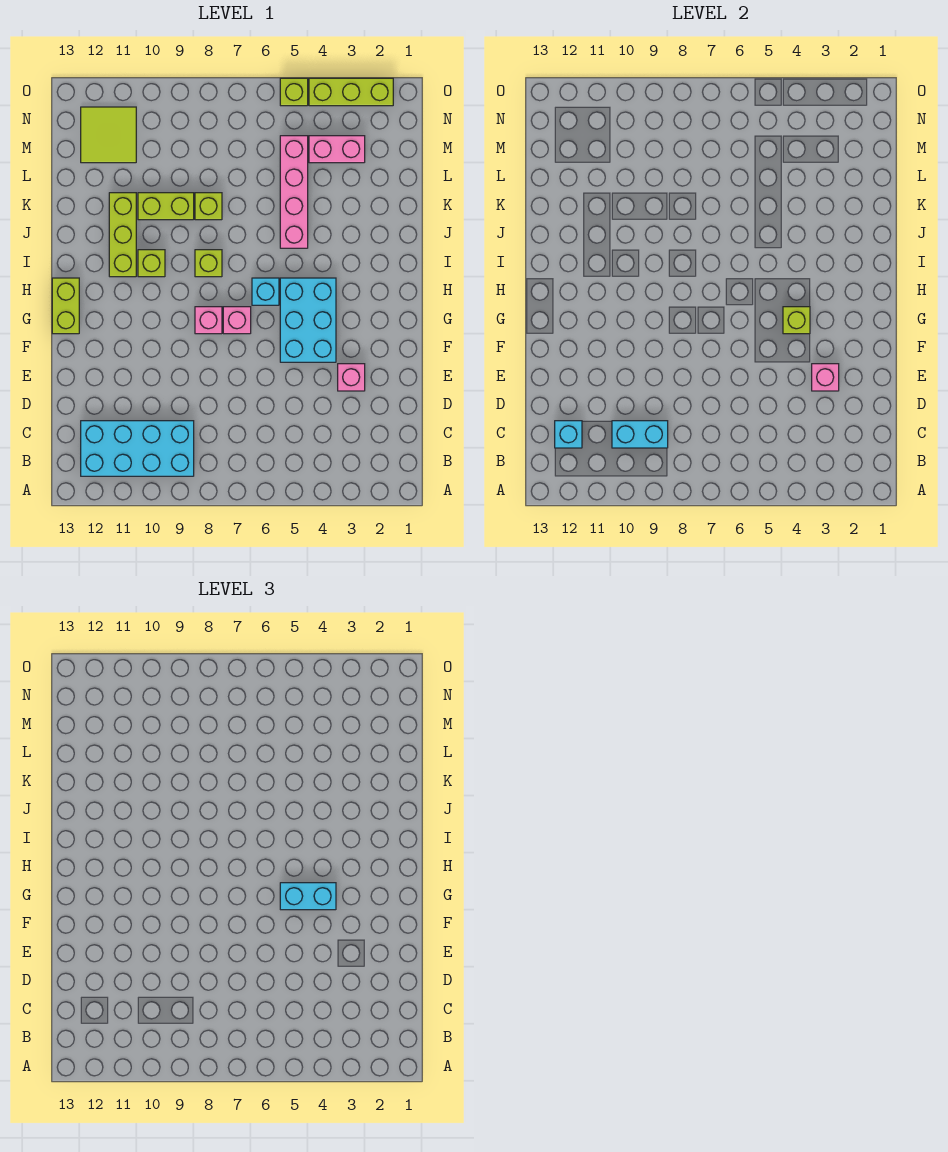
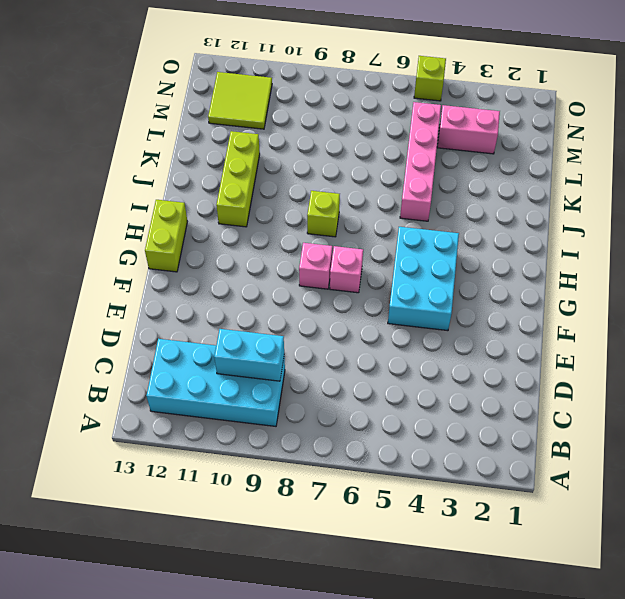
none -> pink brick E3 level 1
none -> cyan brick H6 level 1
none -> lime brick I10 level 1

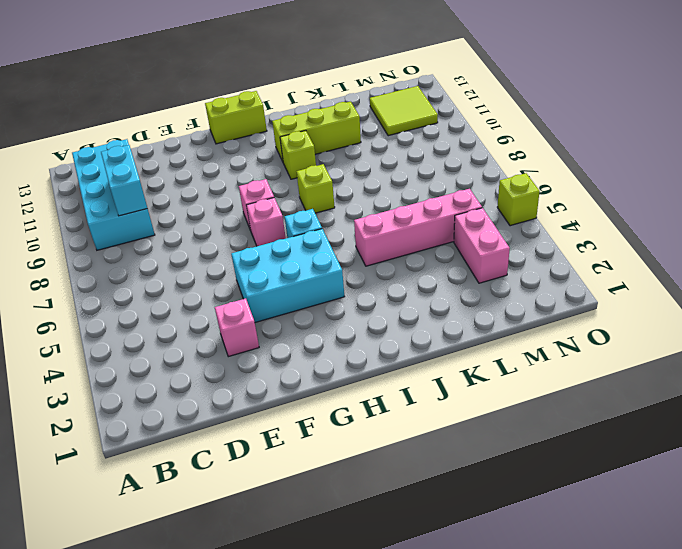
none -> lime brick K8 level 1
none -> lime brick K9:K10 level 1
none -> lime brick O2:O4 level 1

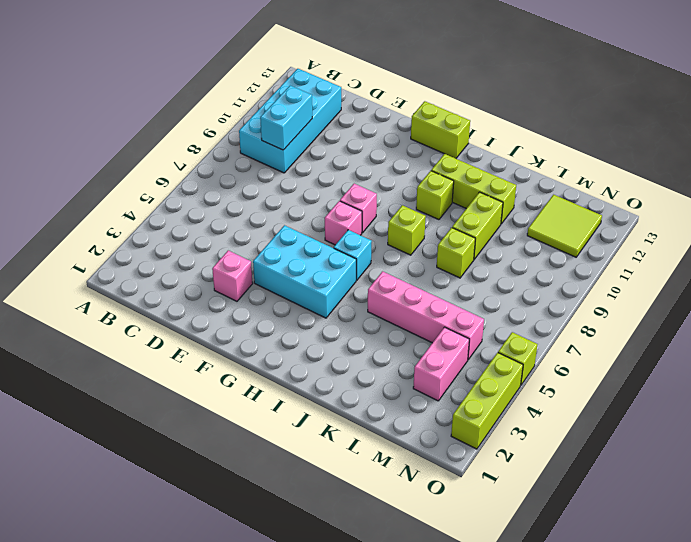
none -> cyan brick C12 level 2
none -> pink brick E3 level 2
none -> lime brick G4 level 2

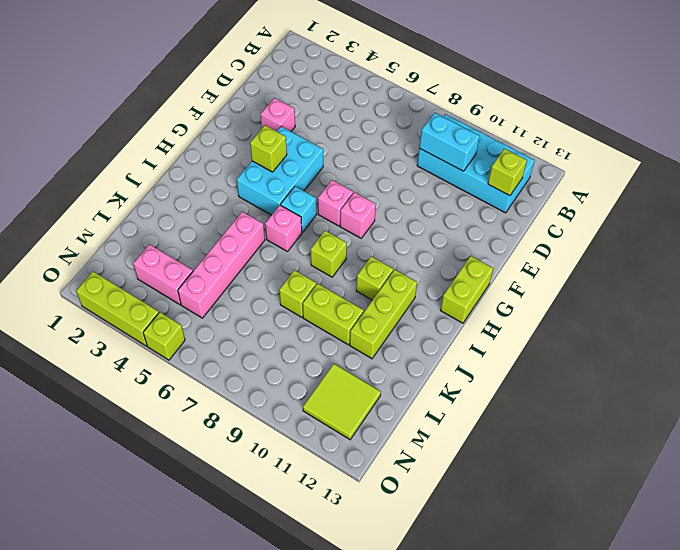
lime brick C12 level 2 -> cyan brick C12 level 2
pink brick I6 level 1 -> pink brick E3 level 2
none -> cyan brick G4:G5 level 3

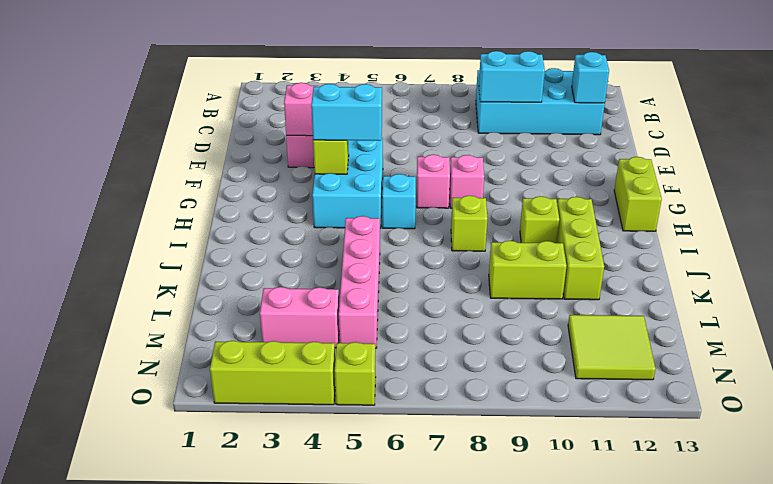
none -> lime brick K8 level 1

